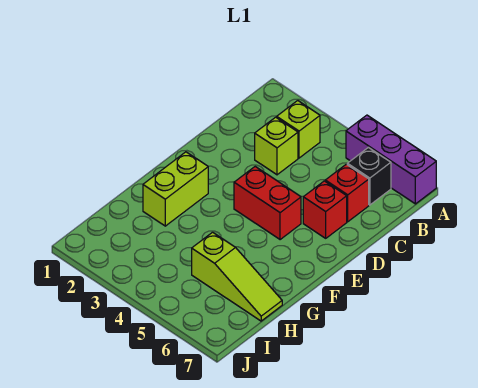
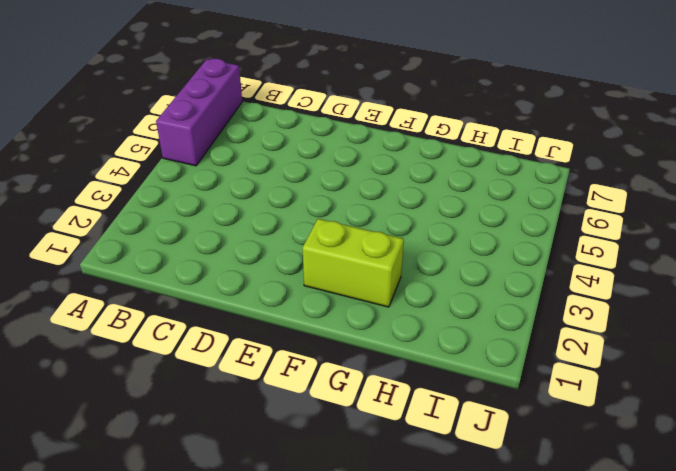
none -> lime brick B3 level 1
none -> black brick B6 level 1

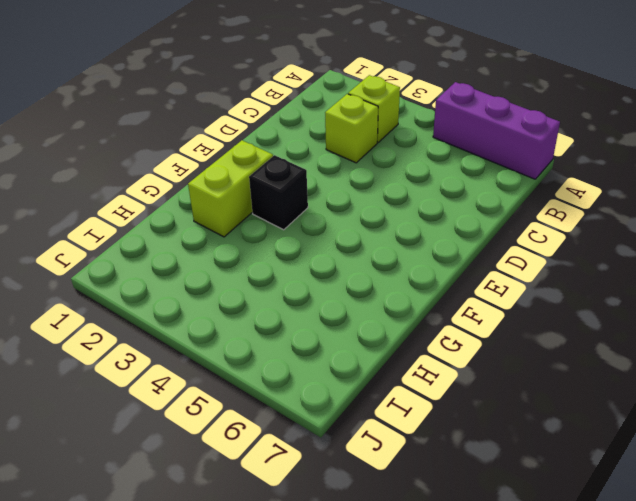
black brick F3 level 1 -> black brick B6 level 1
none -> red brick C6 level 1
none -> red brick D6 level 1

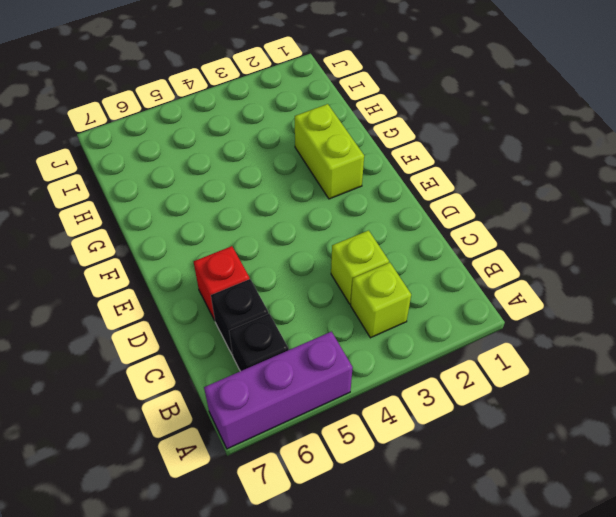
black brick C6 level 1 -> red brick C6 level 1
none -> red brick E4:E5 level 1
none -> lime slope H5:H7 level 1 top 5

